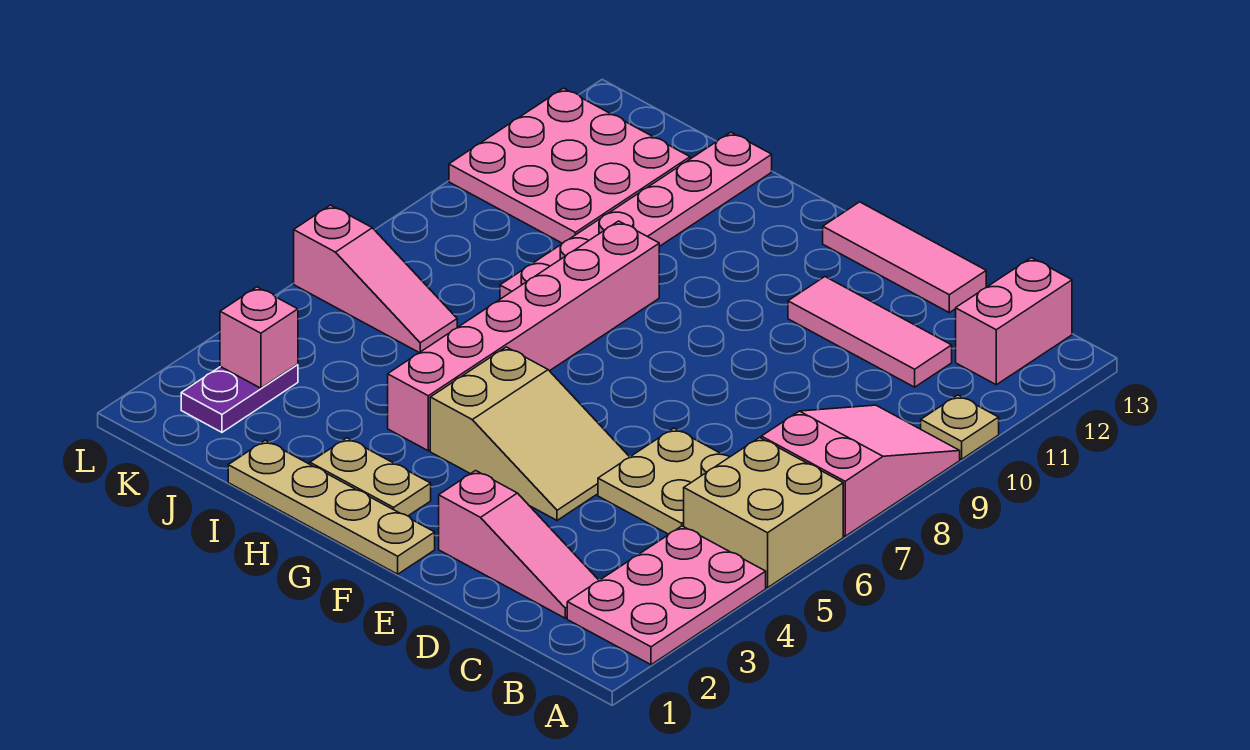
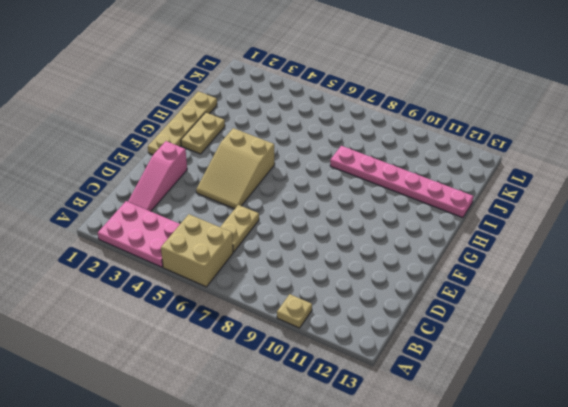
tan plate C6:D6 level 1 -> tan plate C5:D6 level 1
none -> pink slope A7:B9 level 1 top 7
none -> pink brick B12:B13 level 1
none -> pink tile C11:E11 level 1

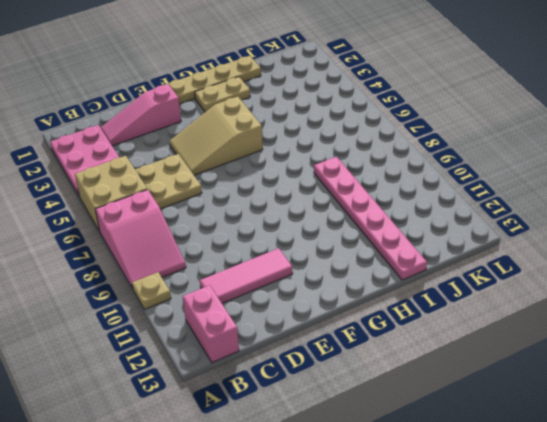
none -> pink tile D13:F13 level 1
none -> pink brick H4:H9 level 1
none -> pink slope J6:L6 level 1 top L

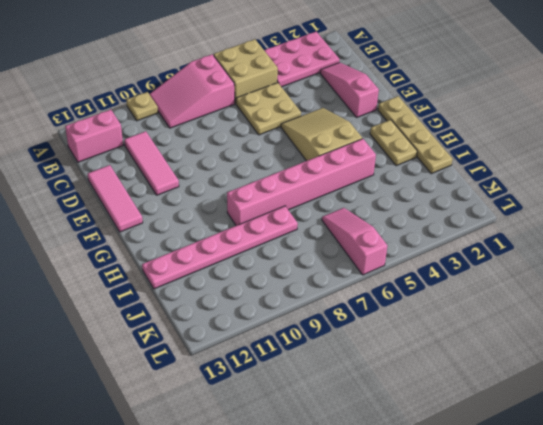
none -> pink plate J10:L12 level 1
none -> purple plate K2:K3 level 1
none -> pink brick K3 level 2

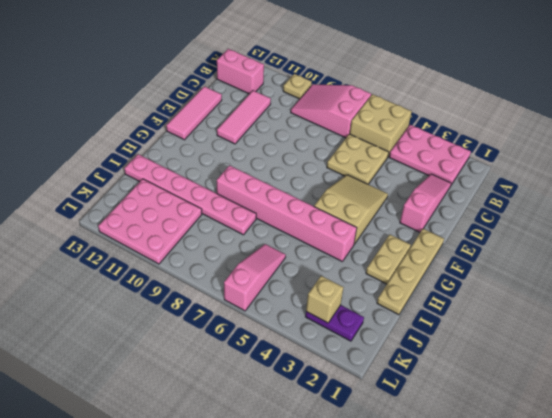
tan brick K3 level 2 -> pink brick K3 level 2

